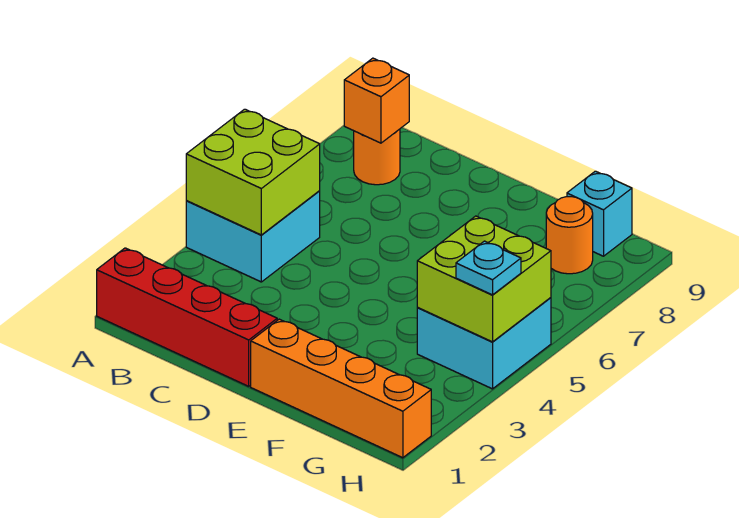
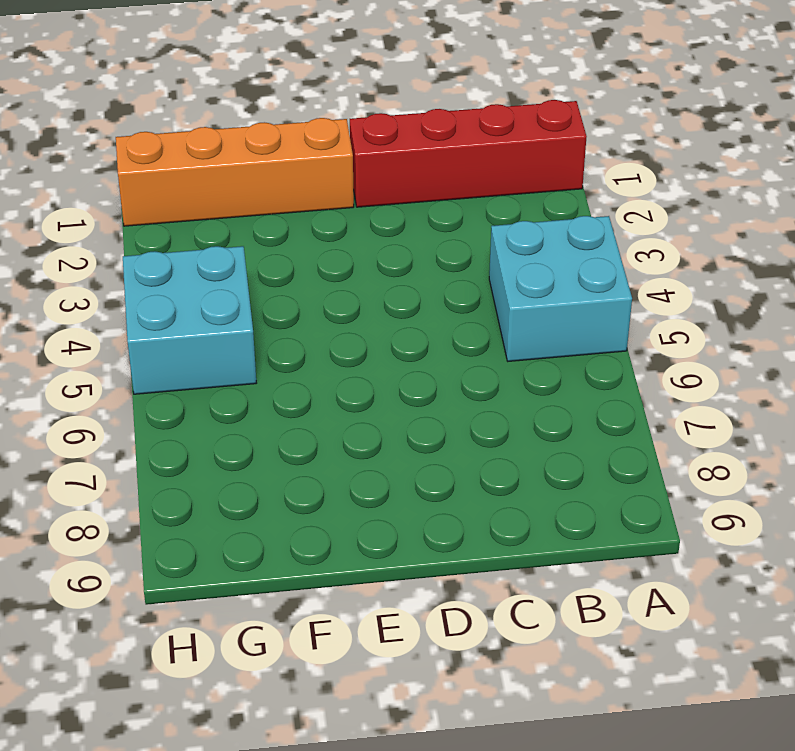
none -> orange round brick B8 level 1
none -> orange round brick G8 level 1

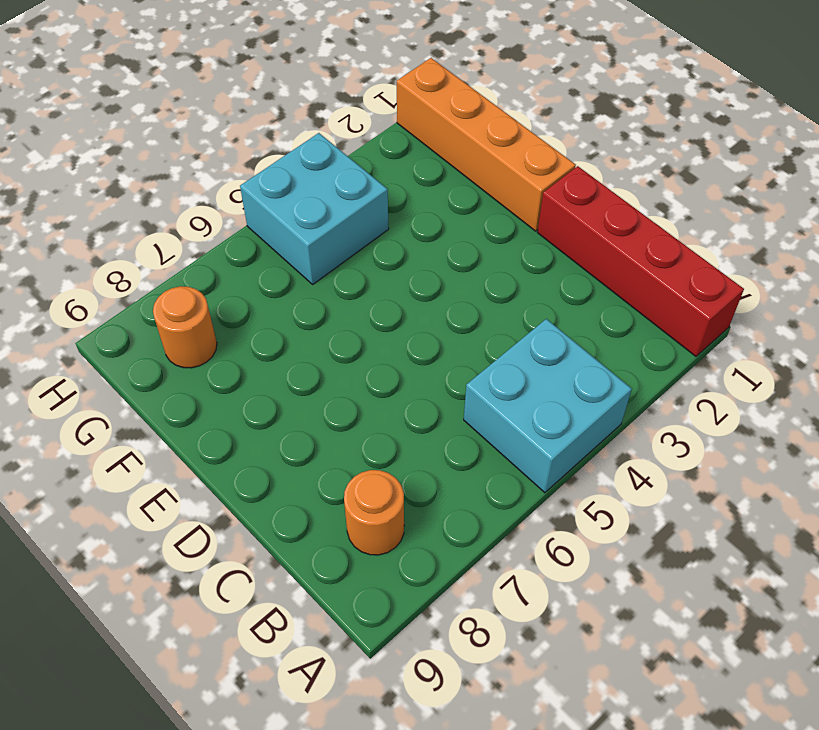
none -> cyan brick G9 level 1
none -> lime brick A4:B5 level 2

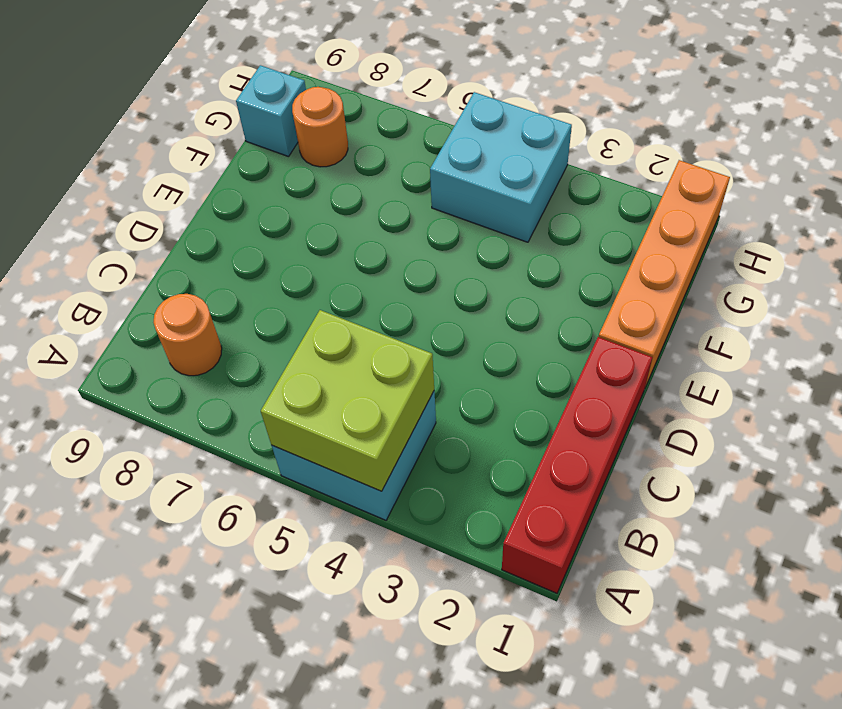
none -> orange brick B8 level 2
none -> lime brick G4:H5 level 2

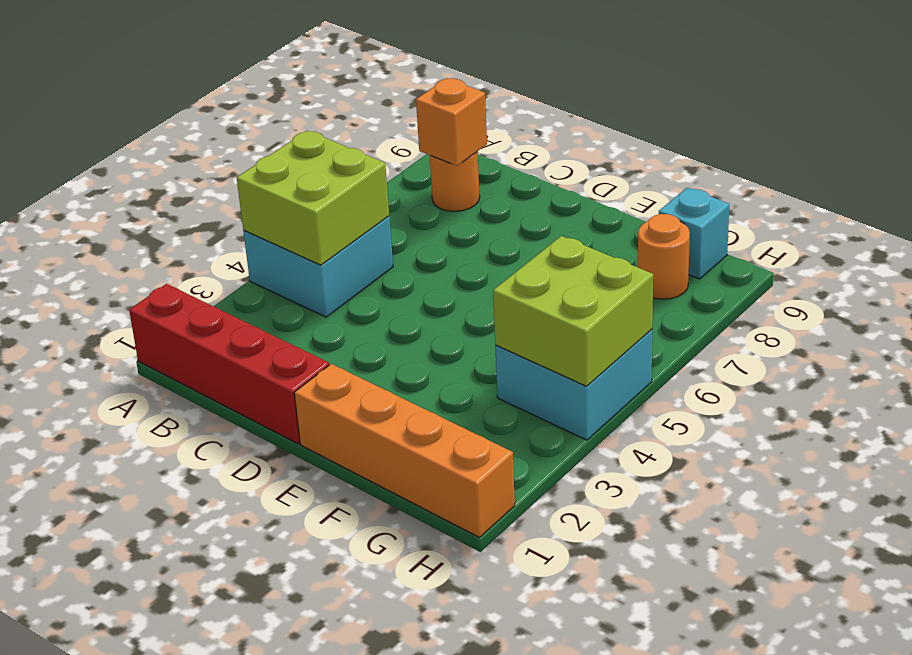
none -> cyan plate H4 level 3

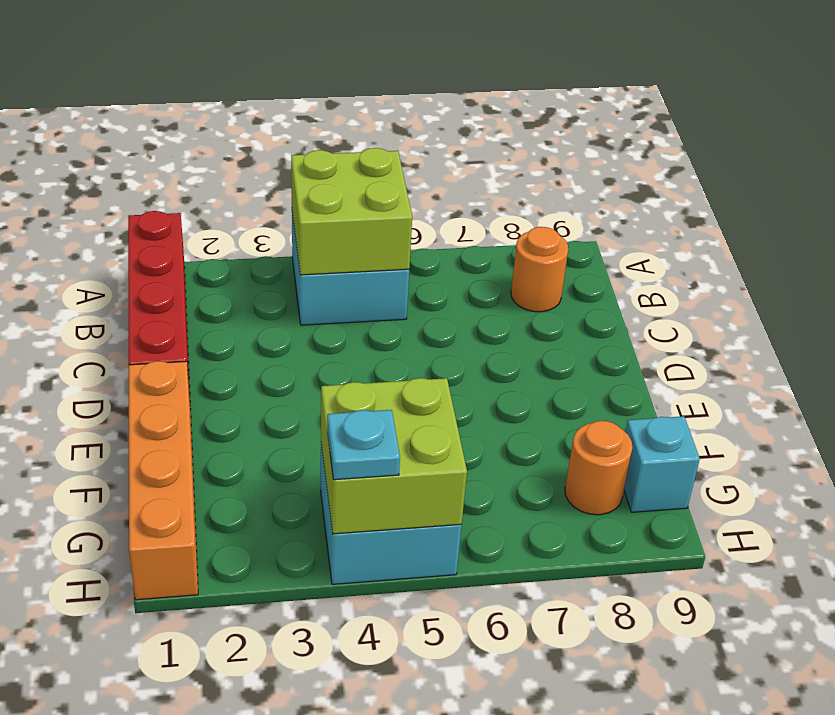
none -> orange brick B8 level 2

